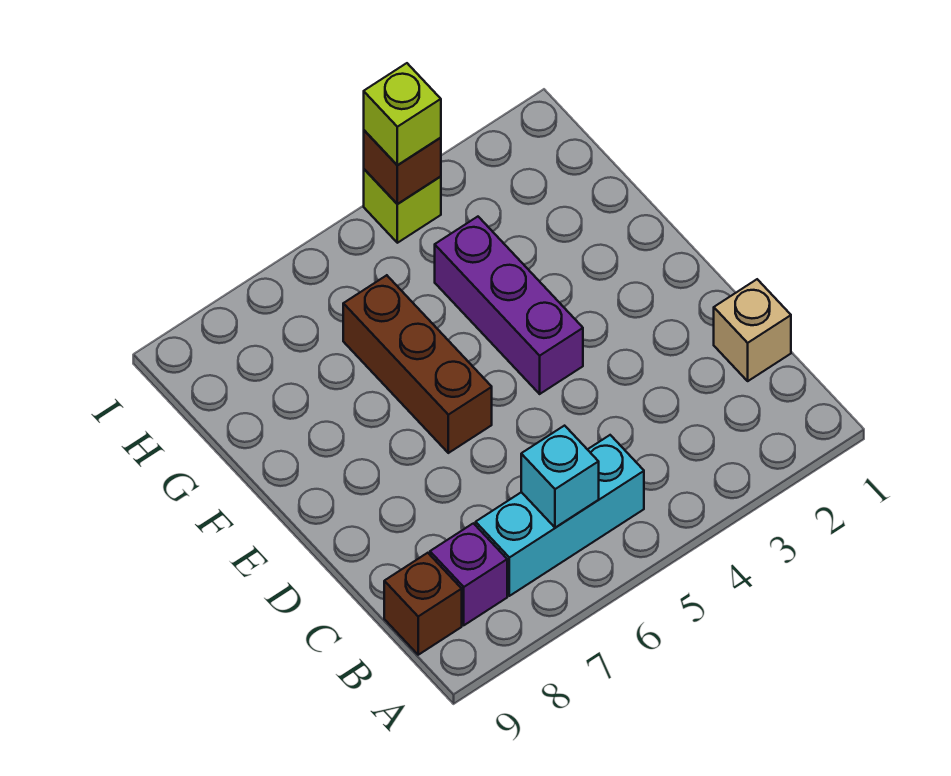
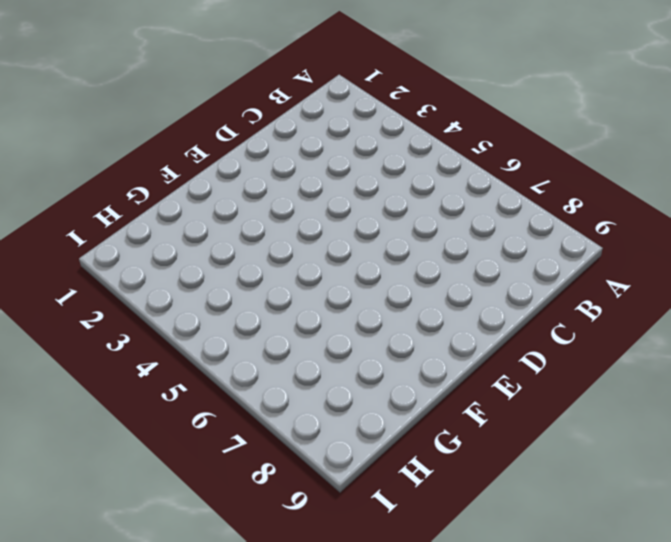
none -> cyan brick B5:B7 level 1
none -> purple brick B8 level 1

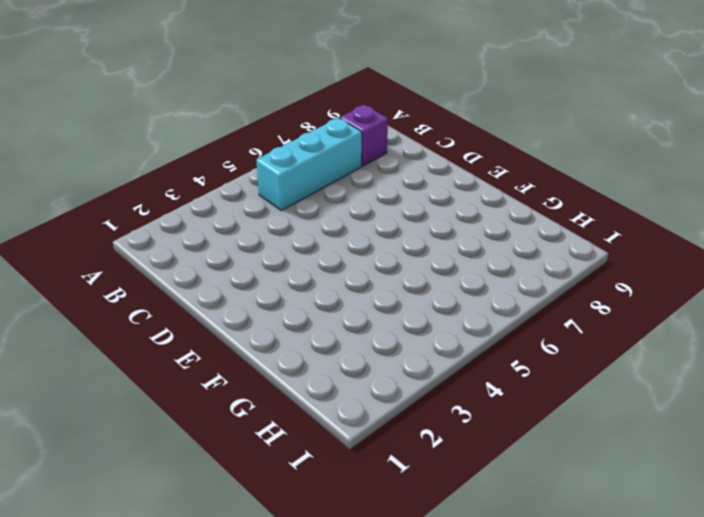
none -> brown brick B9 level 1
none -> tan brick C1 level 1

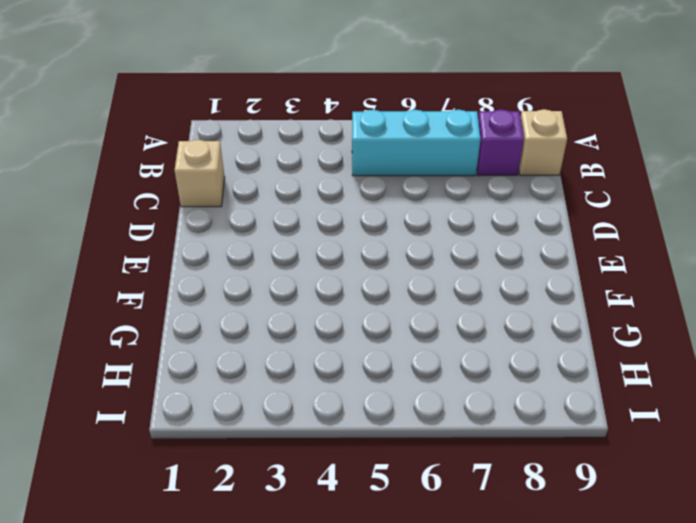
tan brick B9 level 1 -> brown brick B9 level 1
none -> purple brick E4:G4 level 1
none -> brown brick E6:G6 level 1

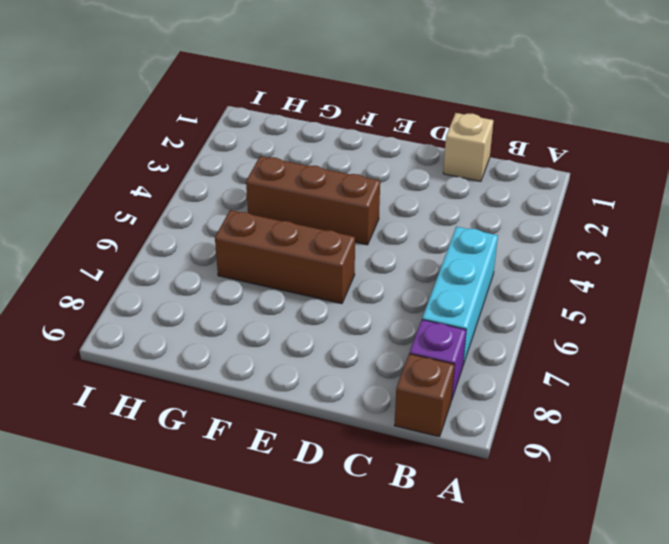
brown brick E4:G4 level 1 -> purple brick E4:G4 level 1
none -> lime brick I4 level 1
none -> cyan brick B6 level 2

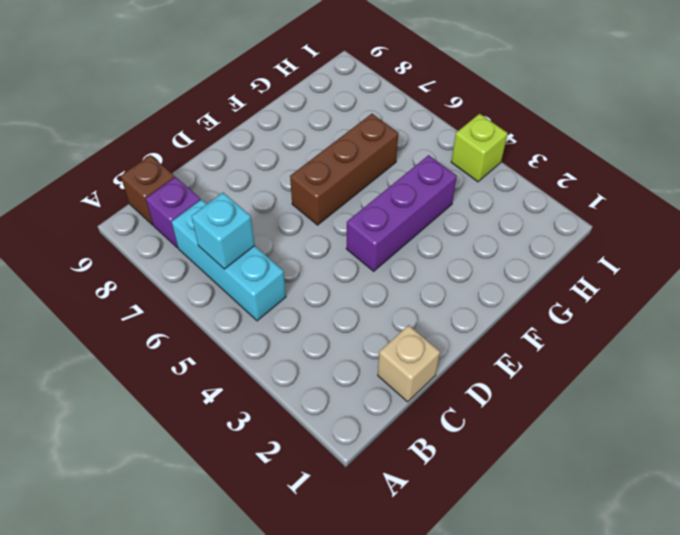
none -> brown brick I4 level 2
none -> lime brick I4 level 3

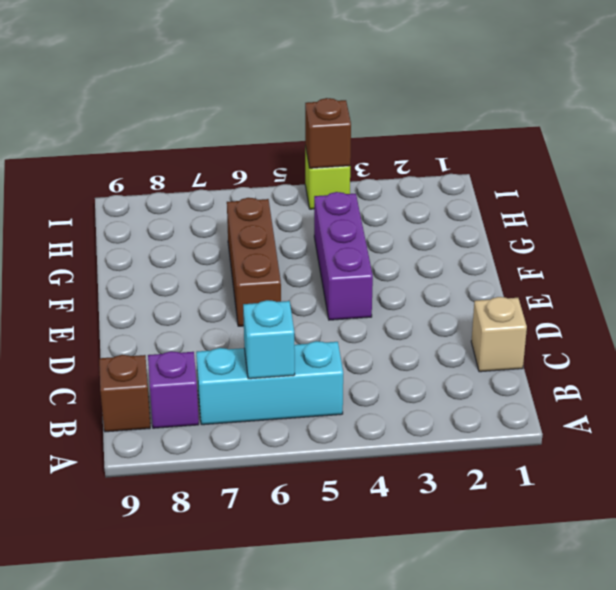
none -> lime brick I4 level 3

